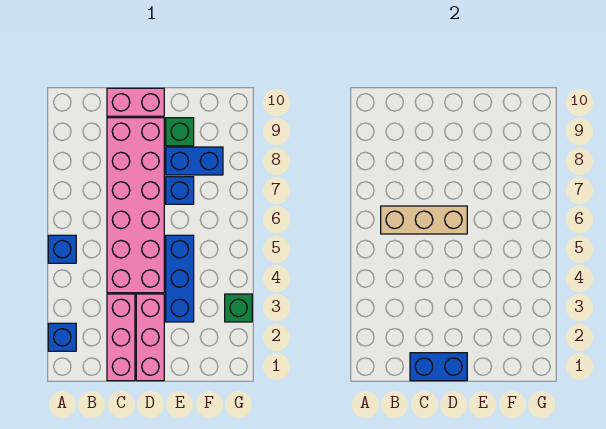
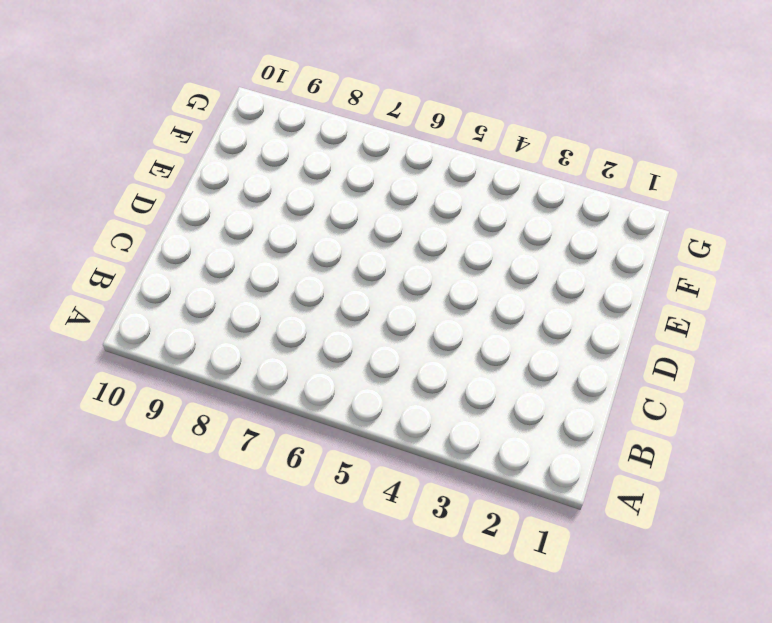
none -> blue brick A2 level 1
none -> blue brick A5 level 1
none -> pink brick C1:C3 level 1

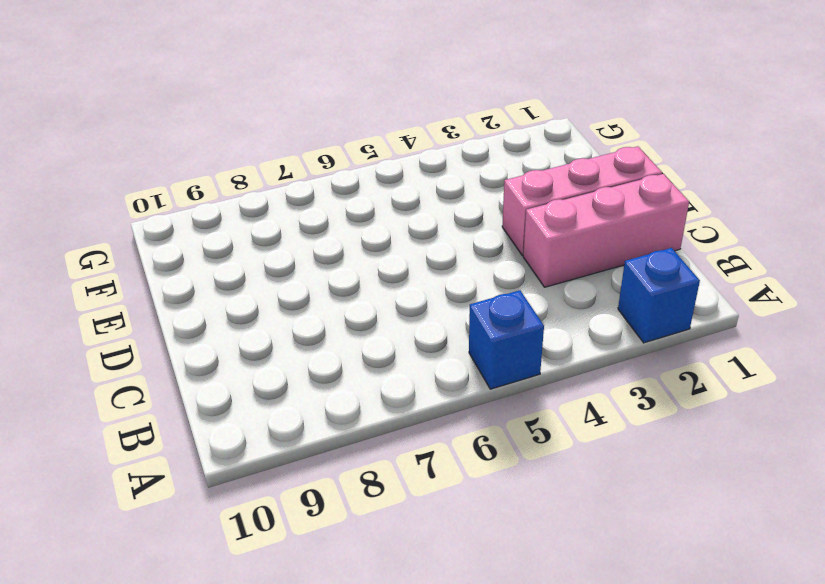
none -> pink brick C4:D9 level 1
none -> pink brick C10:D10 level 1
none -> blue brick E3:E5 level 1

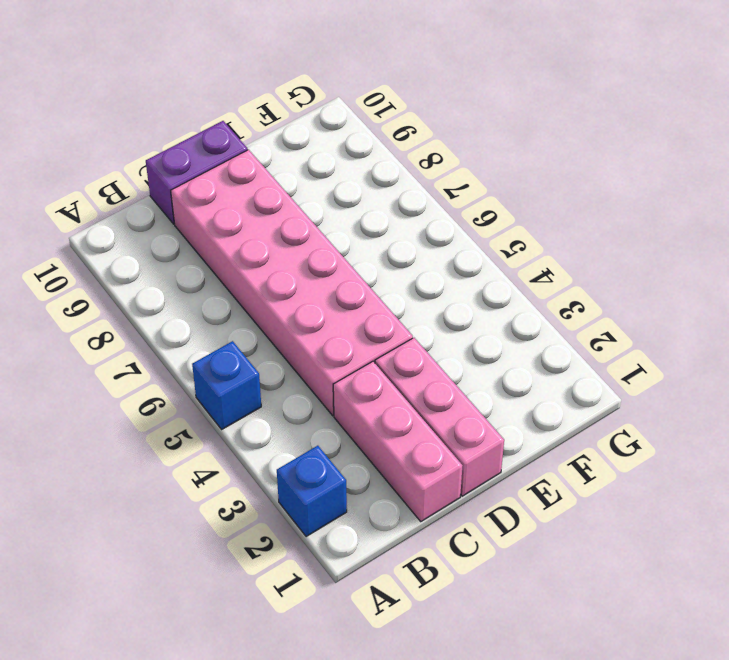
purple brick C10:D10 level 1 -> pink brick C10:D10 level 1
none -> blue brick E3:E5 level 1
none -> blue brick E7 level 1
none -> blue brick E8:F8 level 1

